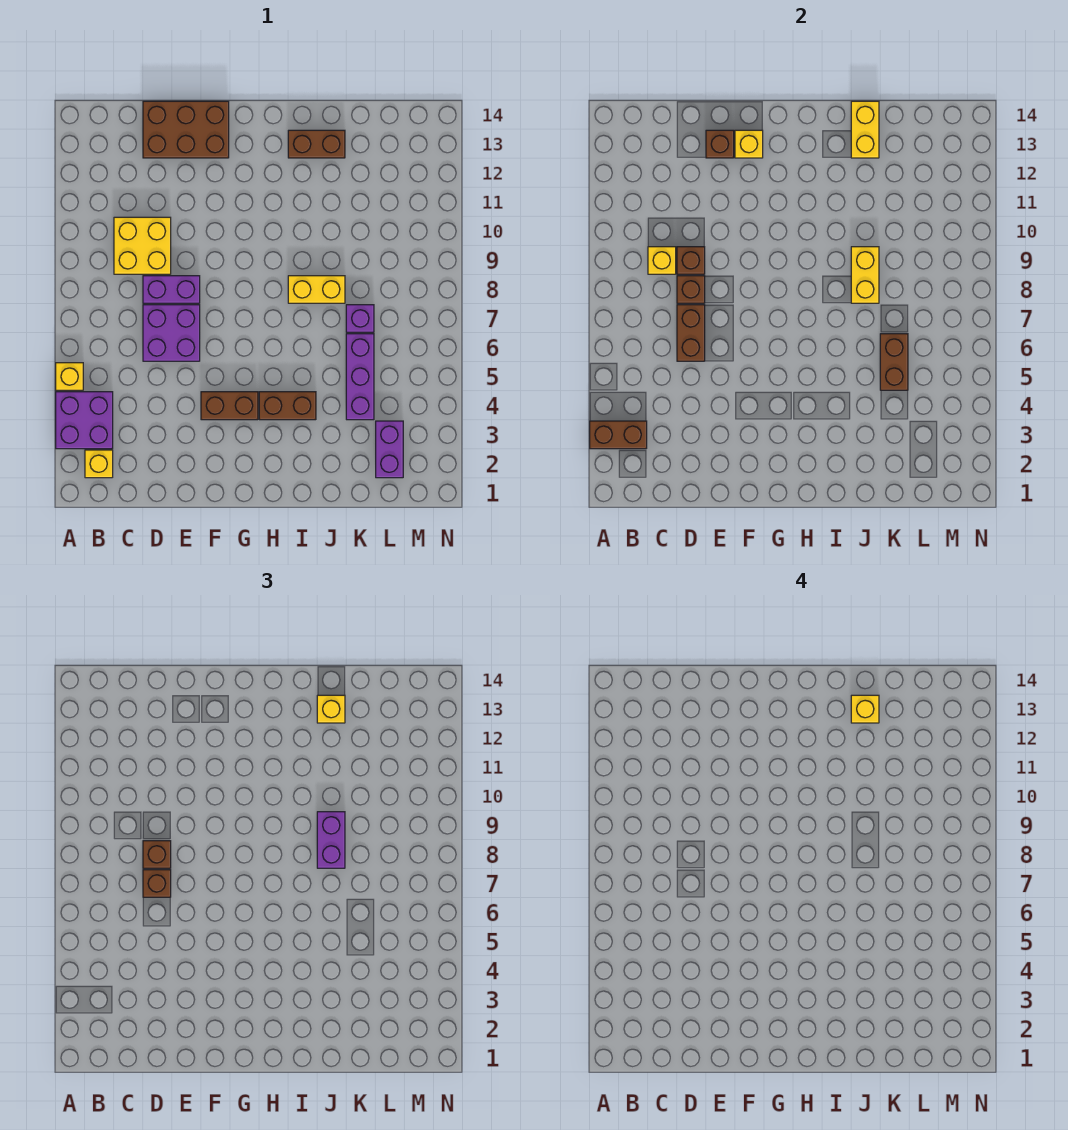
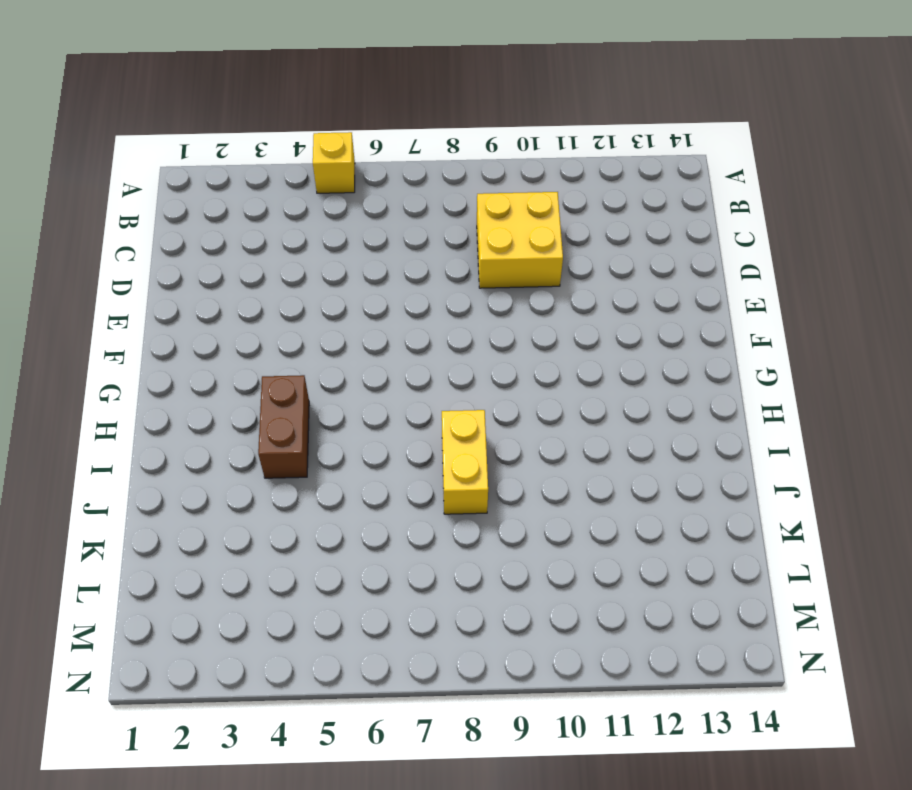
none -> purple brick A3:B4 level 1
none -> yellow brick B2 level 1
none -> purple brick D6:E7 level 1

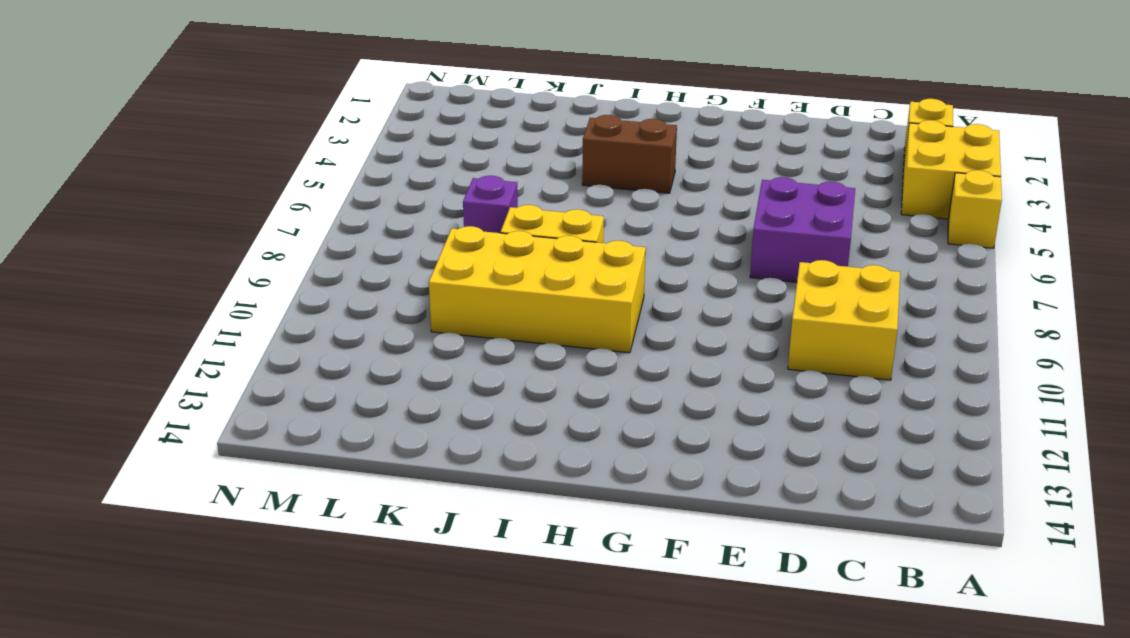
yellow brick A3:B4 level 1 -> purple brick A3:B4 level 1
yellow brick H9:K10 level 1 -> none
none -> purple brick D8:E8 level 1
none -> brown brick D13:F14 level 1
none -> brown brick F4:G4 level 1

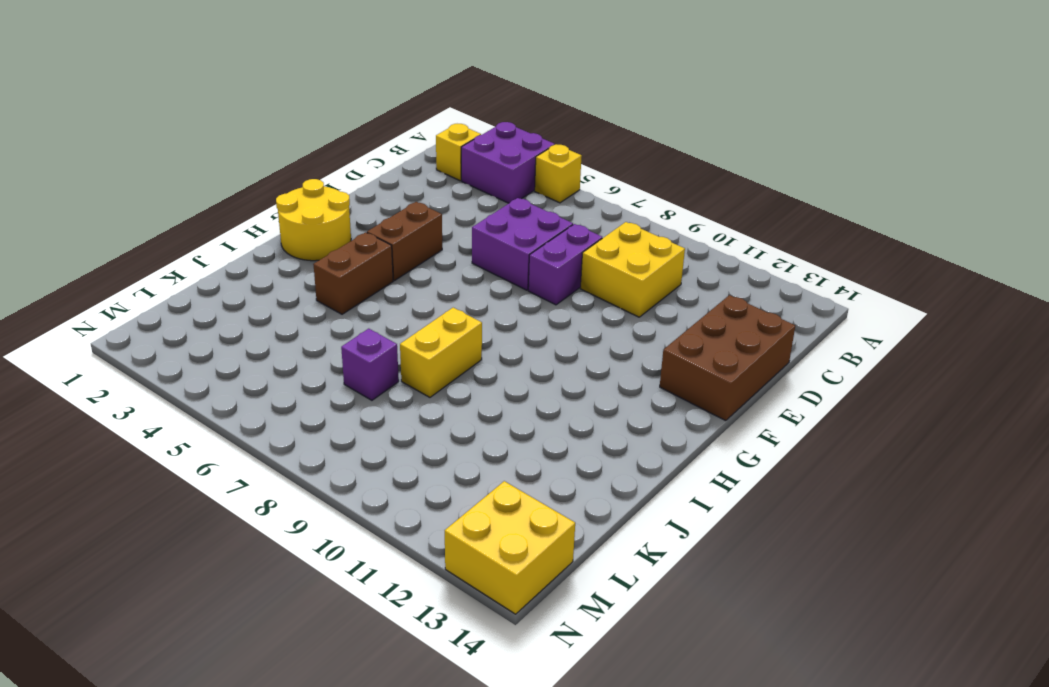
yellow round brick G1:H2 level 1 -> none
yellow brick M13:N14 level 1 -> none
none -> brown brick I13:J13 level 1
none -> purple brick K4:K6 level 1
none -> purple brick L2:L3 level 1

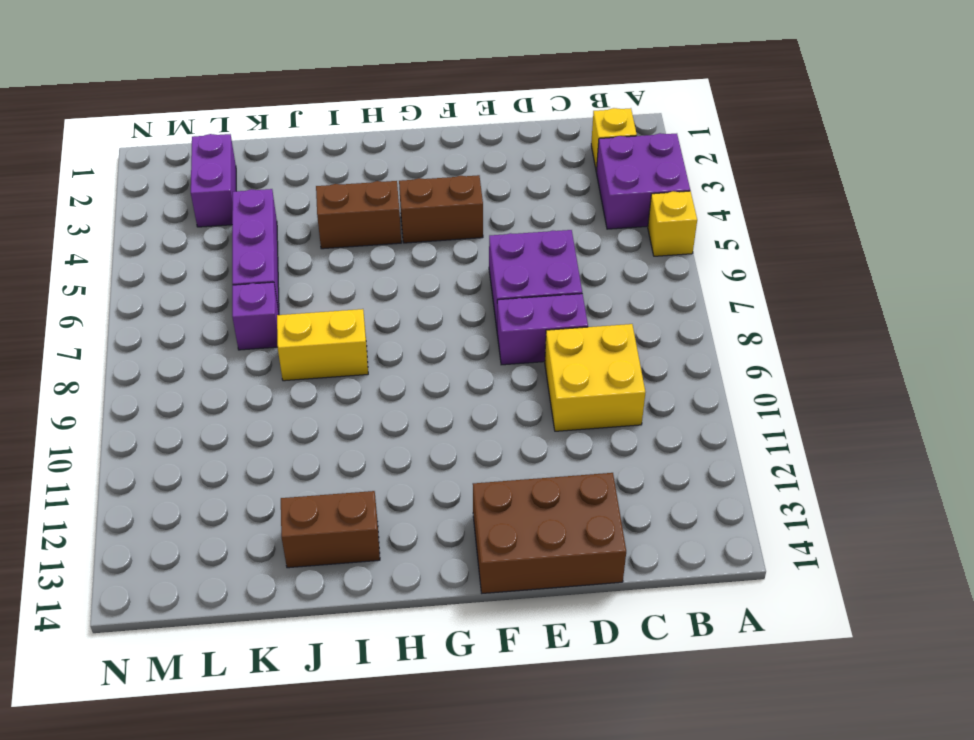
none -> brown brick A3:B3 level 2
none -> yellow brick C9 level 2
none -> brown brick D6:D7 level 2

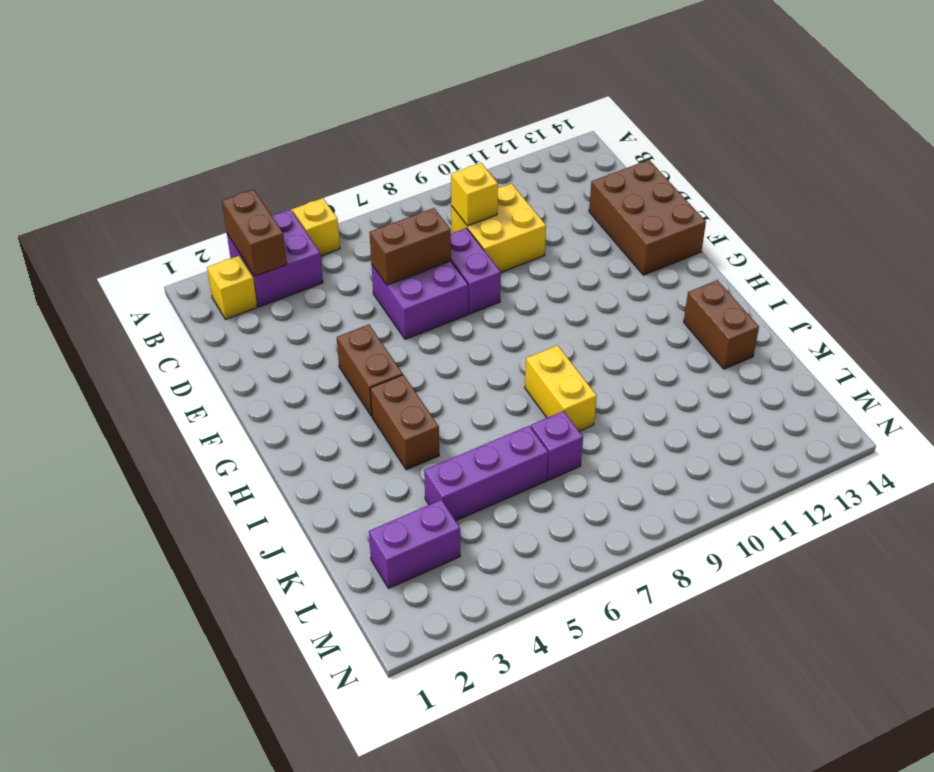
none -> brown brick D8 level 2
none -> brown brick D9 level 2
none -> brown brick E13 level 2

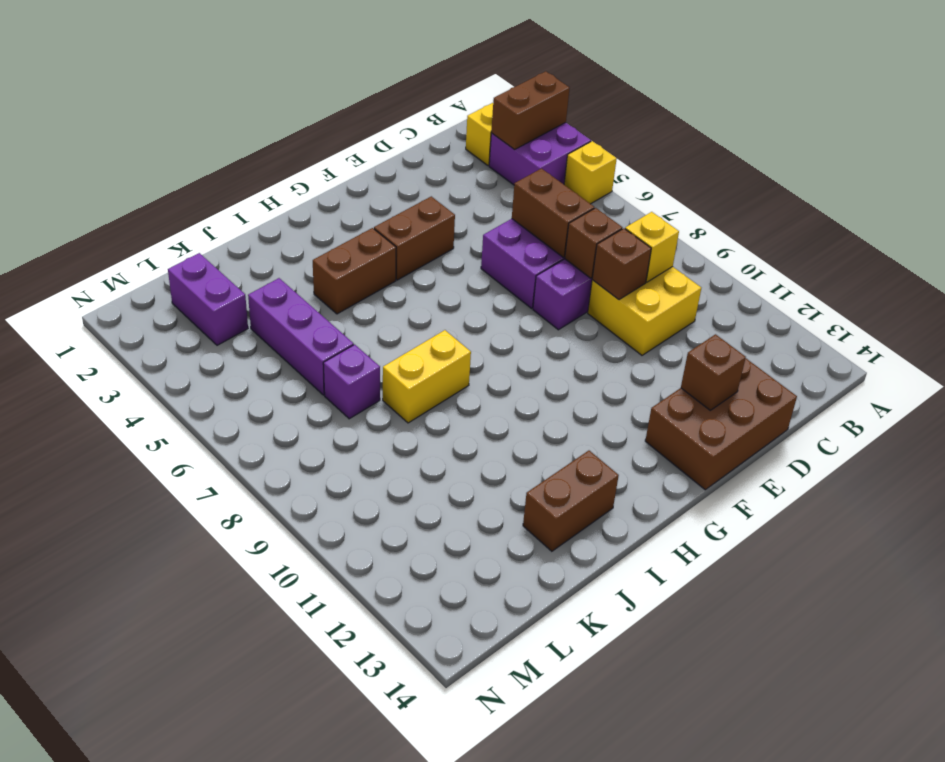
none -> yellow brick F13 level 2
none -> yellow brick J8:J9 level 2
none -> yellow brick J13:J14 level 2

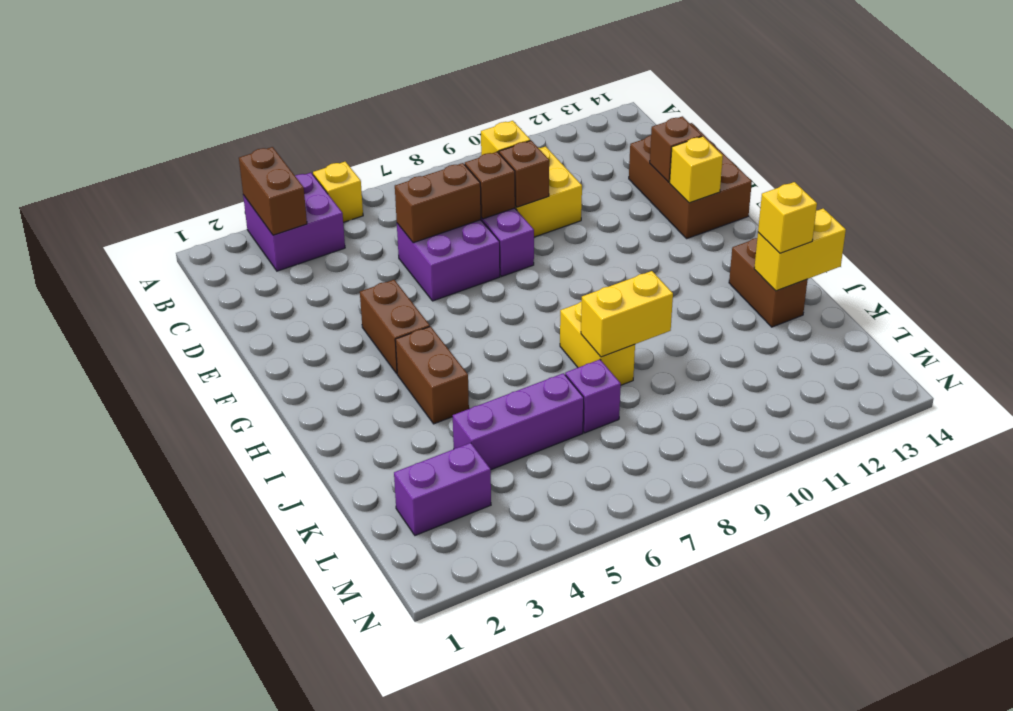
none -> yellow brick B2 level 1
none -> brown brick K5:K6 level 2
none -> brown brick D7 level 3

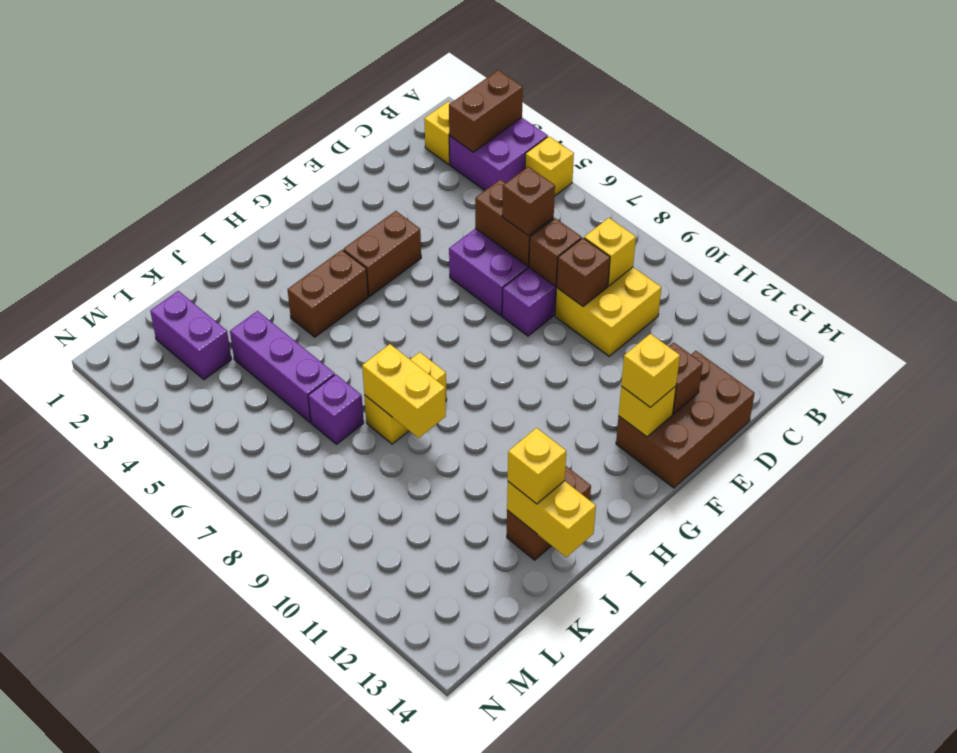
yellow brick F13 level 3 -> yellow brick J13 level 4
none -> brown brick K5:K6 level 2
none -> brown brick D8 level 3
none -> purple brick J8:J9 level 3

